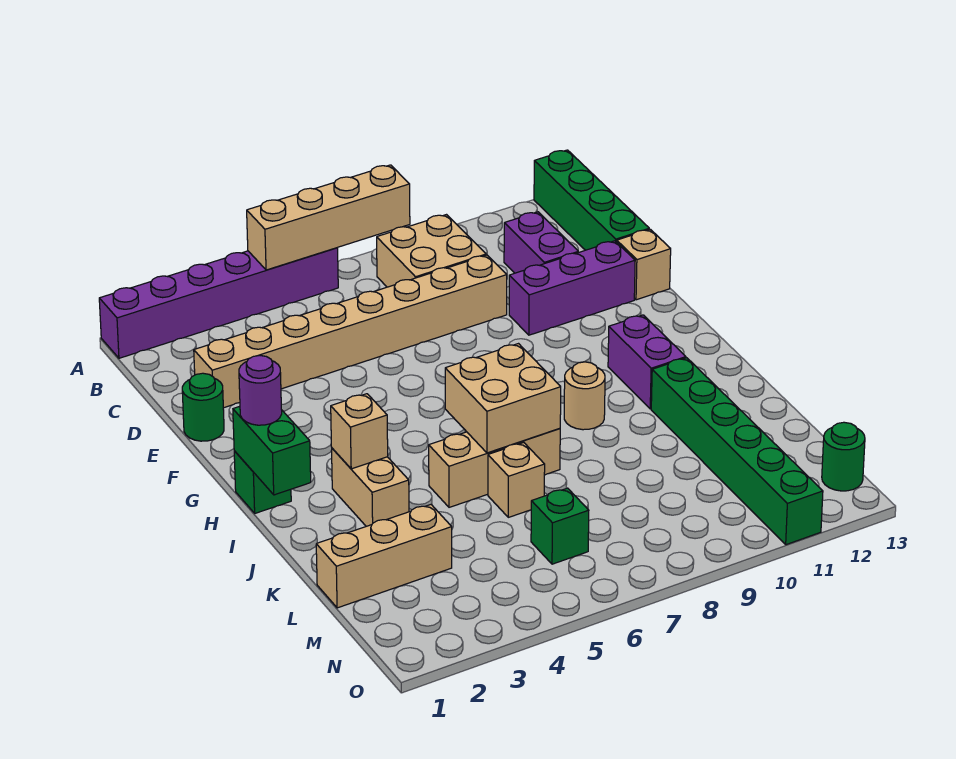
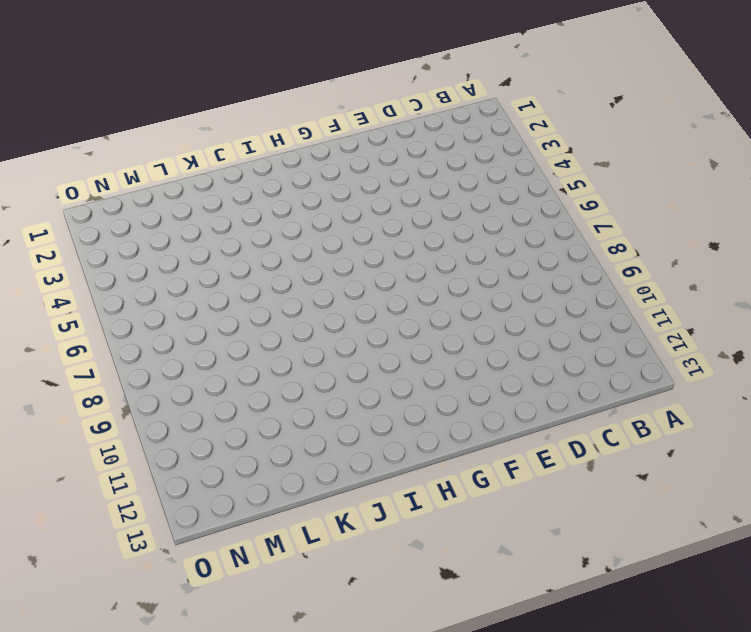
none -> purple brick A1:A6 level 1
none -> green brick A13:D13 level 1
none -> tan brick B8:C9 level 1

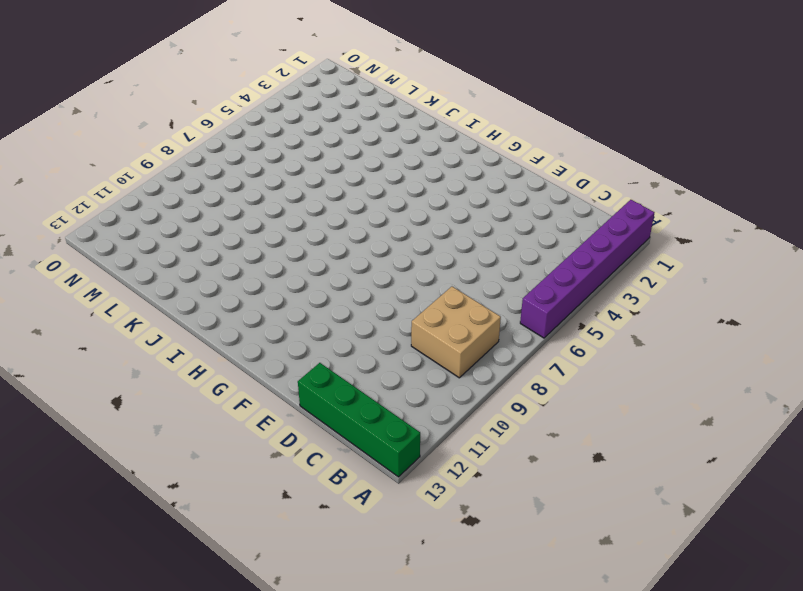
none -> purple brick C11:D11 level 1
none -> tan brick D2:D9 level 1
none -> green round brick E1 level 1

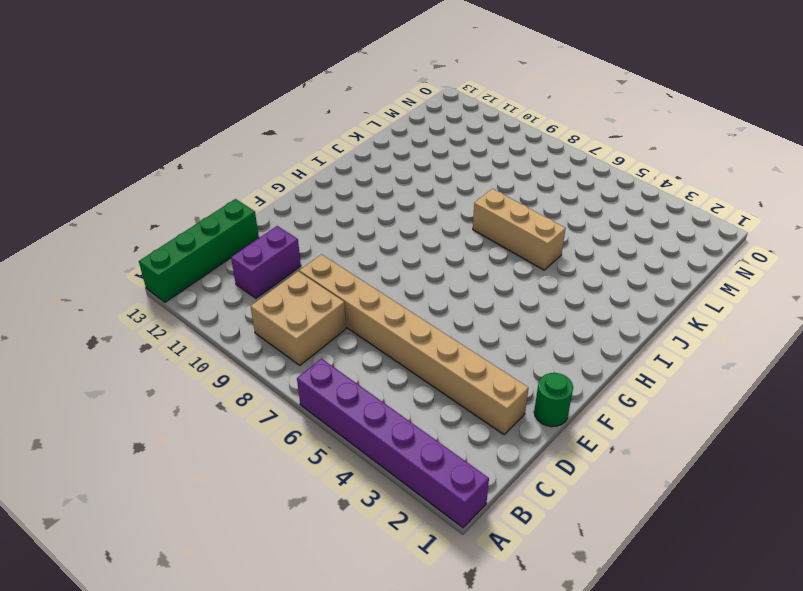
none -> purple brick E10:E12 level 1
none -> tan brick E13 level 1
none -> green brick H1 level 1

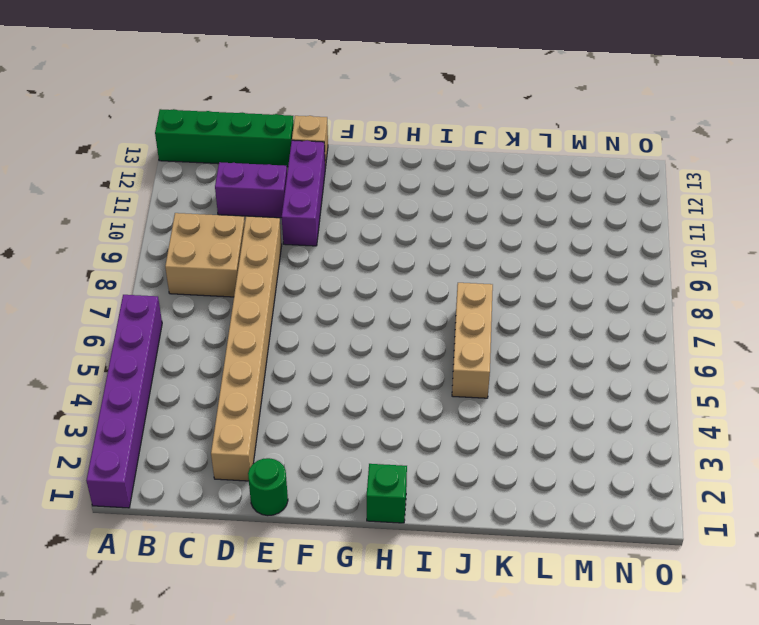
none -> purple brick H11:I11 level 1
none -> tan brick I3:J3 level 1
none -> tan round brick I9 level 1

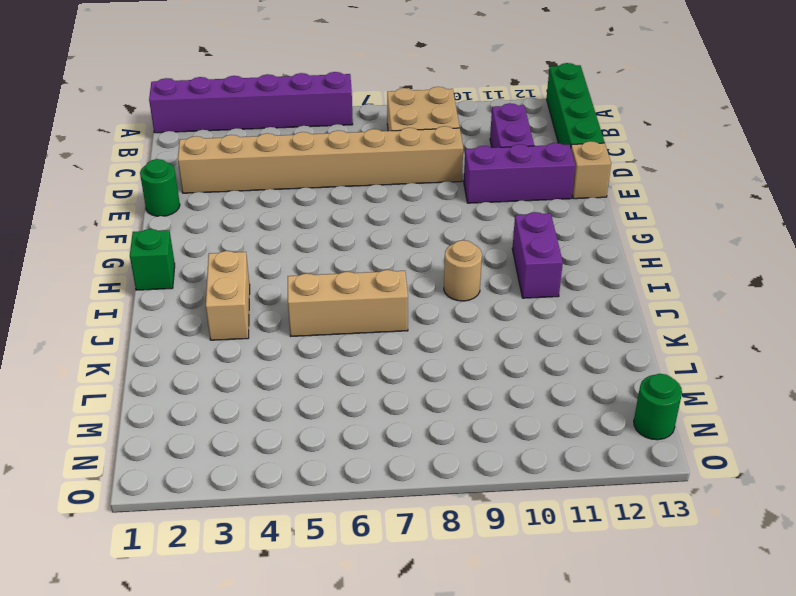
none -> green brick J11:O11 level 1
none -> tan brick K6 level 1
none -> tan brick L1:L3 level 1

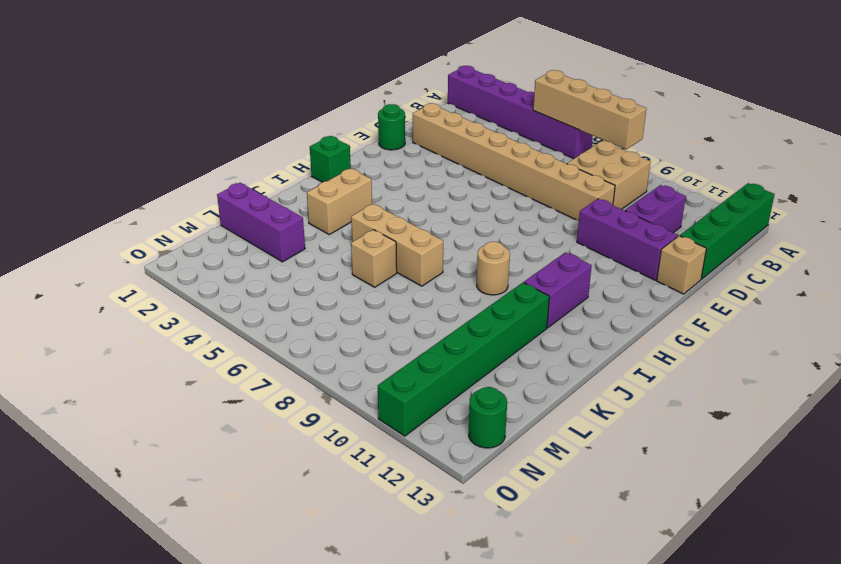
purple brick L1:L3 level 1 -> tan brick L1:L3 level 1
none -> green brick M6 level 1
none -> green brick H1:I1 level 2
none -> tan brick I3 level 2

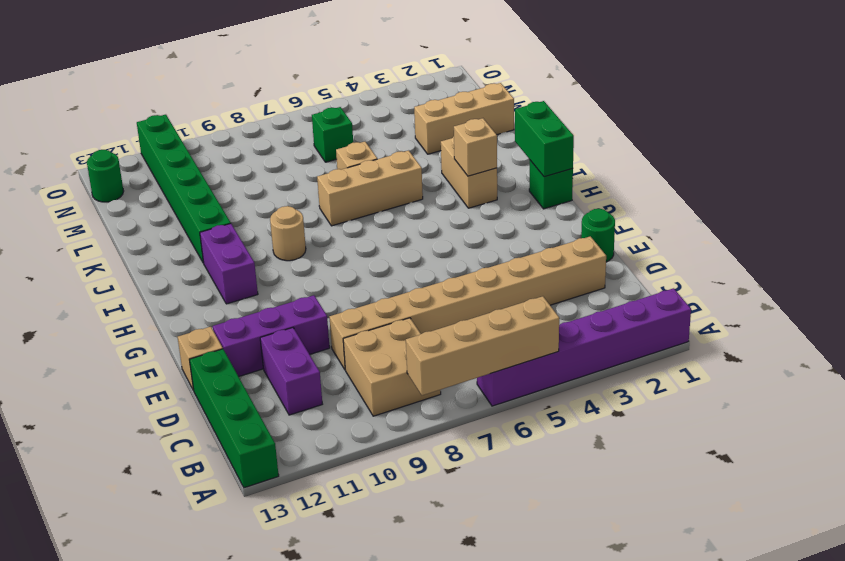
none -> tan brick I6:J7 level 2
none -> purple round brick H1 level 3

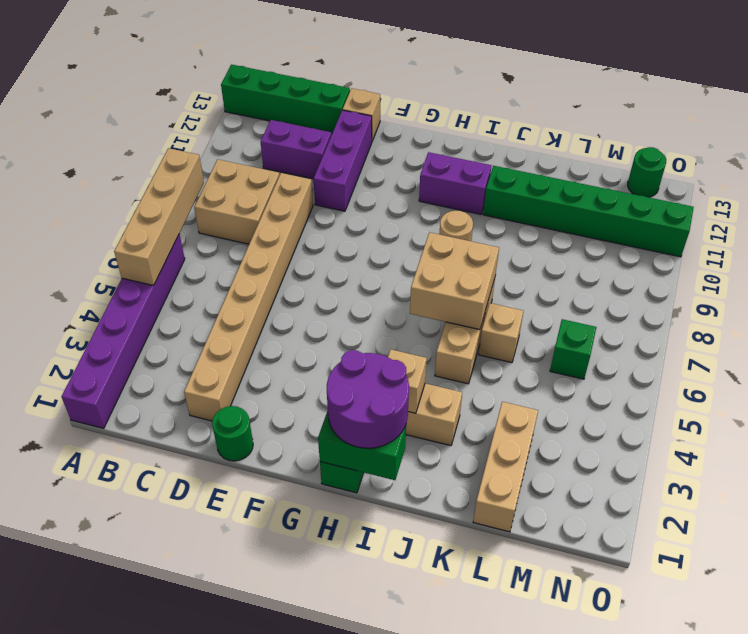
purple round brick H1:I2 level 3 -> purple round brick H1 level 3

